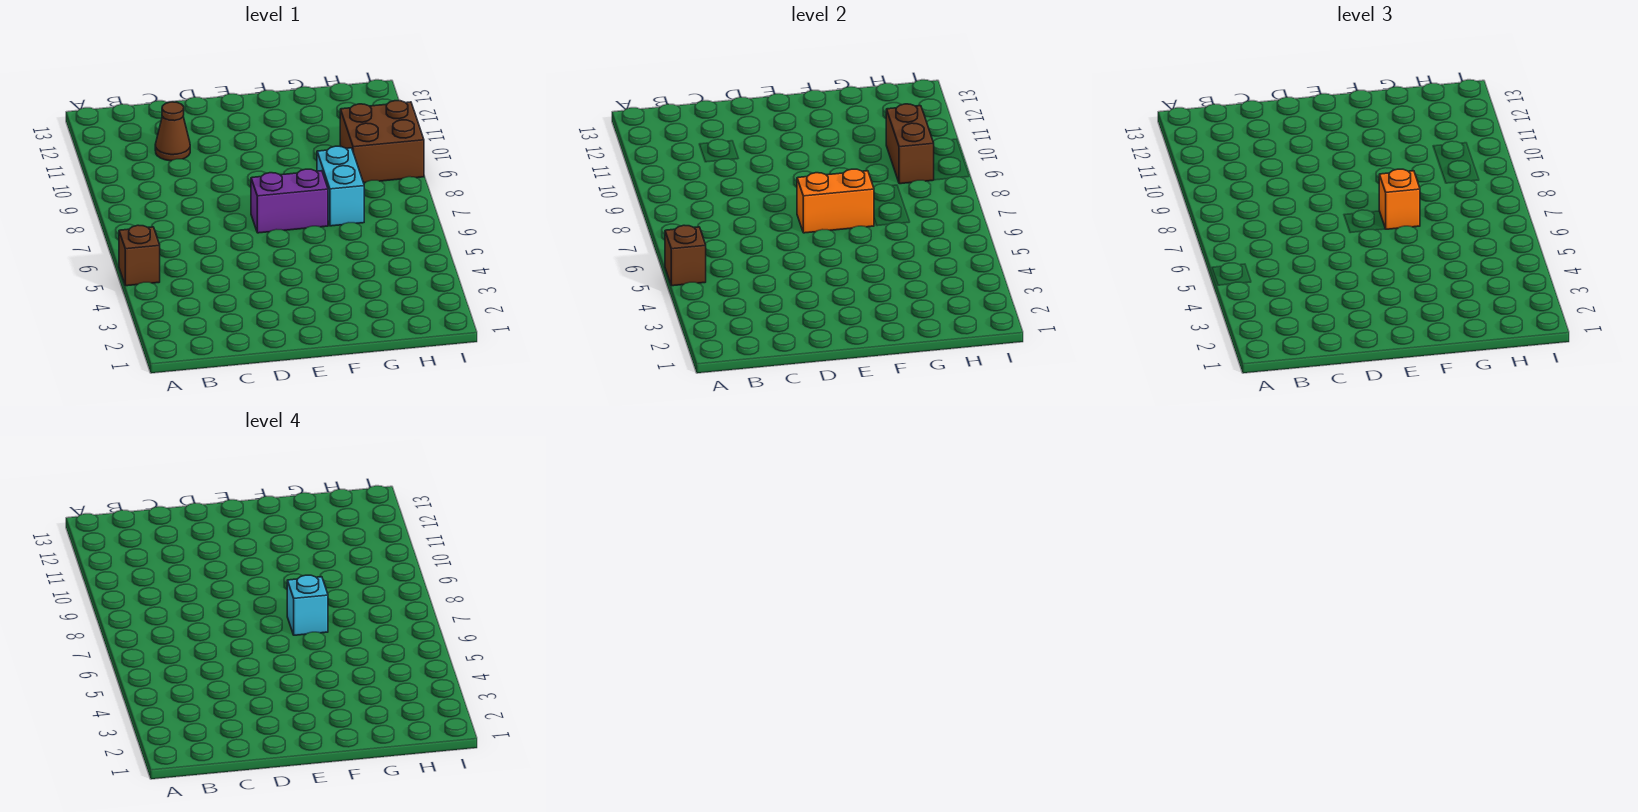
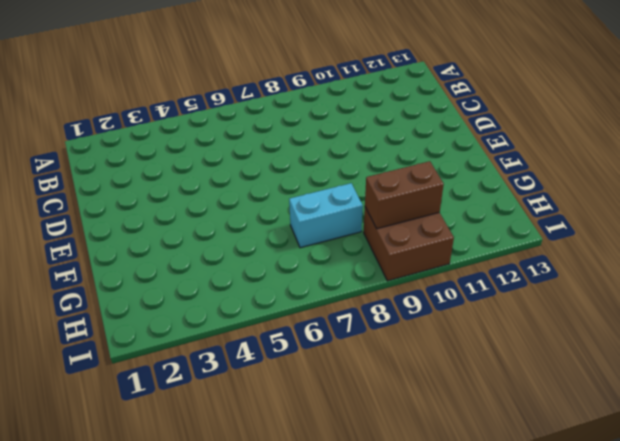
none -> brown brick A5 level 1
none -> brown cone C11 level 1

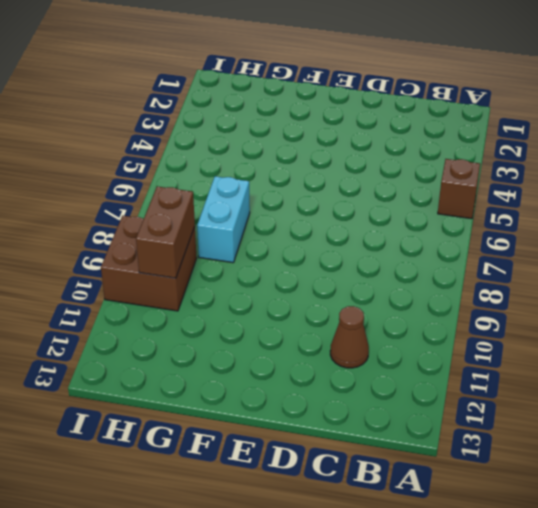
none -> purple brick E7:F7 level 1
none -> brown brick A5 level 2

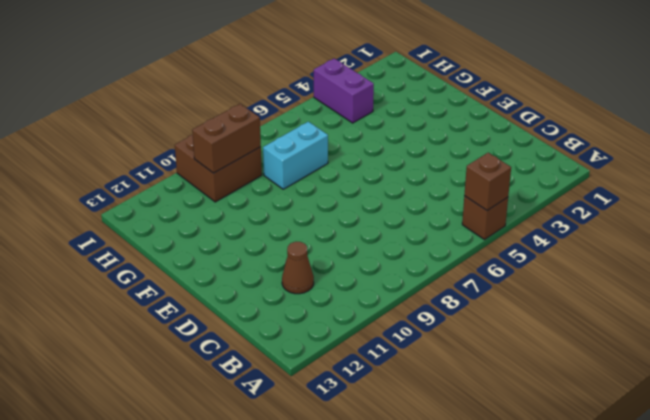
purple brick H4:I4 level 1 -> purple brick E7:F7 level 1
none -> orange brick E7:F7 level 2
none -> orange brick F7 level 3

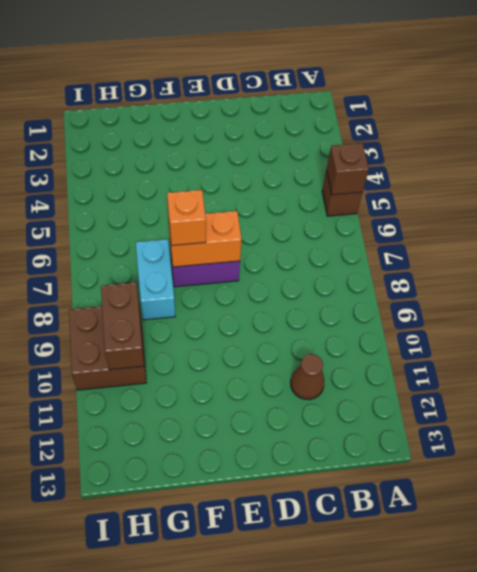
none -> cyan brick F7 level 4

